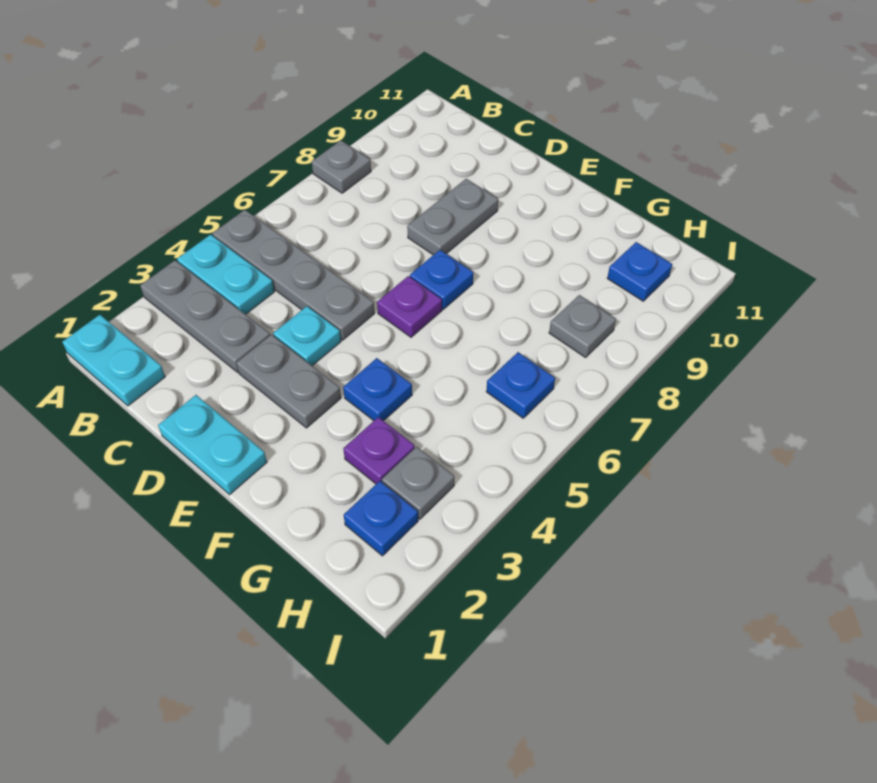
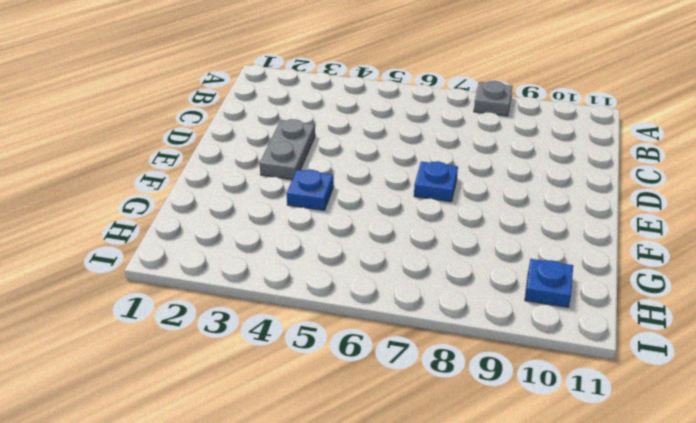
none -> cyan plate A1:B1 level 1
none -> grey plate A3:C3 level 1
none -> cyan plate A4:B4 level 1

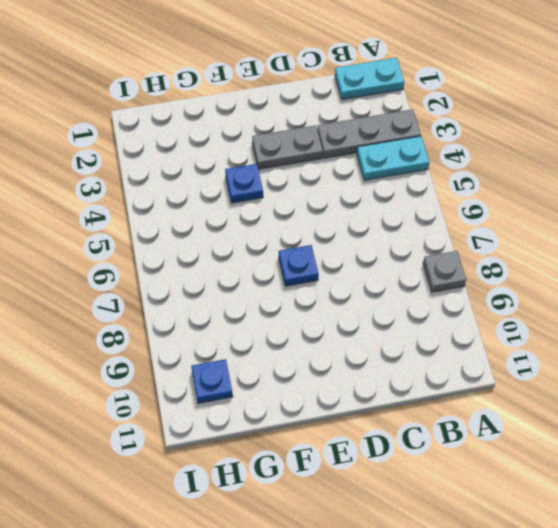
none -> grey plate A5:D5 level 1
none -> cyan plate D1:E1 level 1
none -> cyan plate D4 level 1

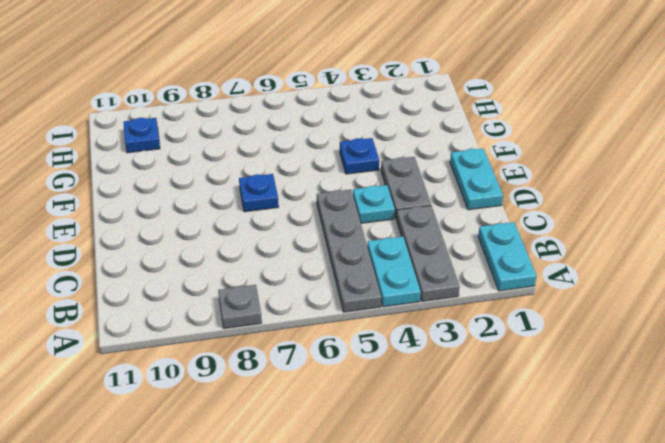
none -> grey plate D8:D9 level 1
none -> purple plate E6 level 1
none -> purple plate G3 level 1

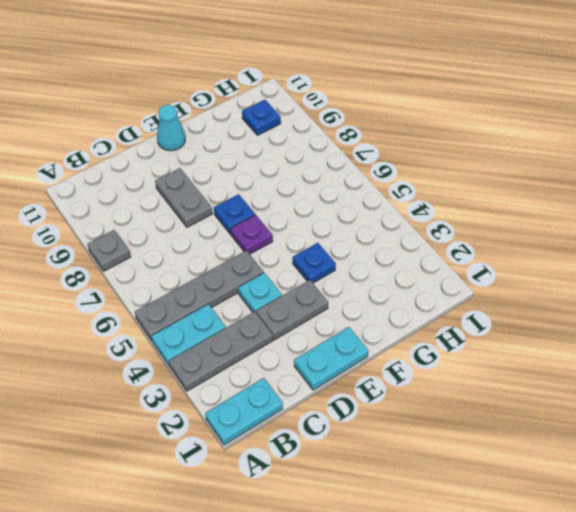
cyan cone E11 level 1 -> none
none -> purple plate G3 level 1
none -> blue plate H2 level 1
none -> grey plate H3 level 1

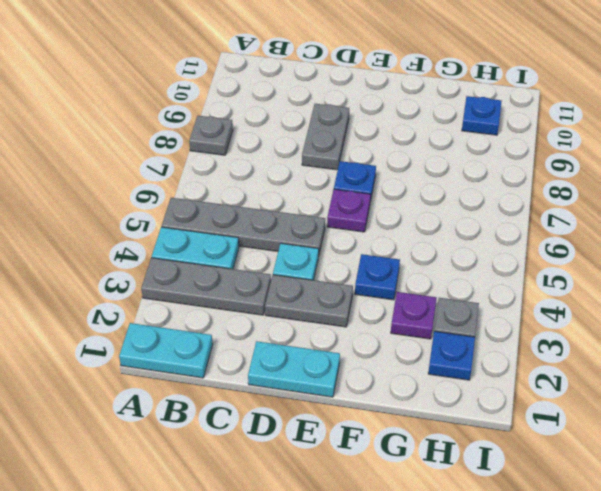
none -> blue plate H6 level 1
none -> grey plate H8 level 1

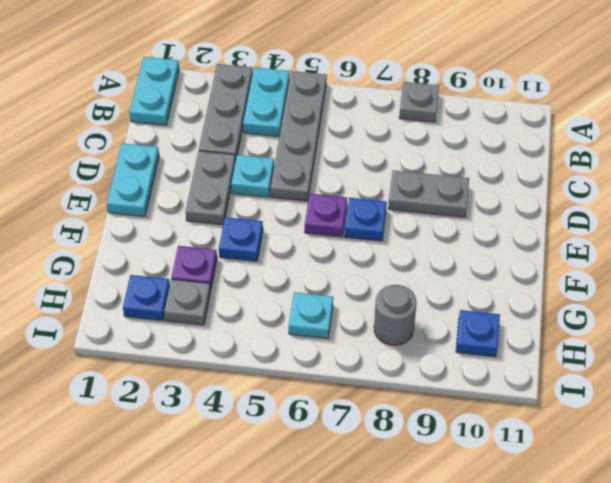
cyan plate H6 level 1 -> blue plate H6 level 1
grey round brick H8 level 1 -> grey plate H8 level 1

